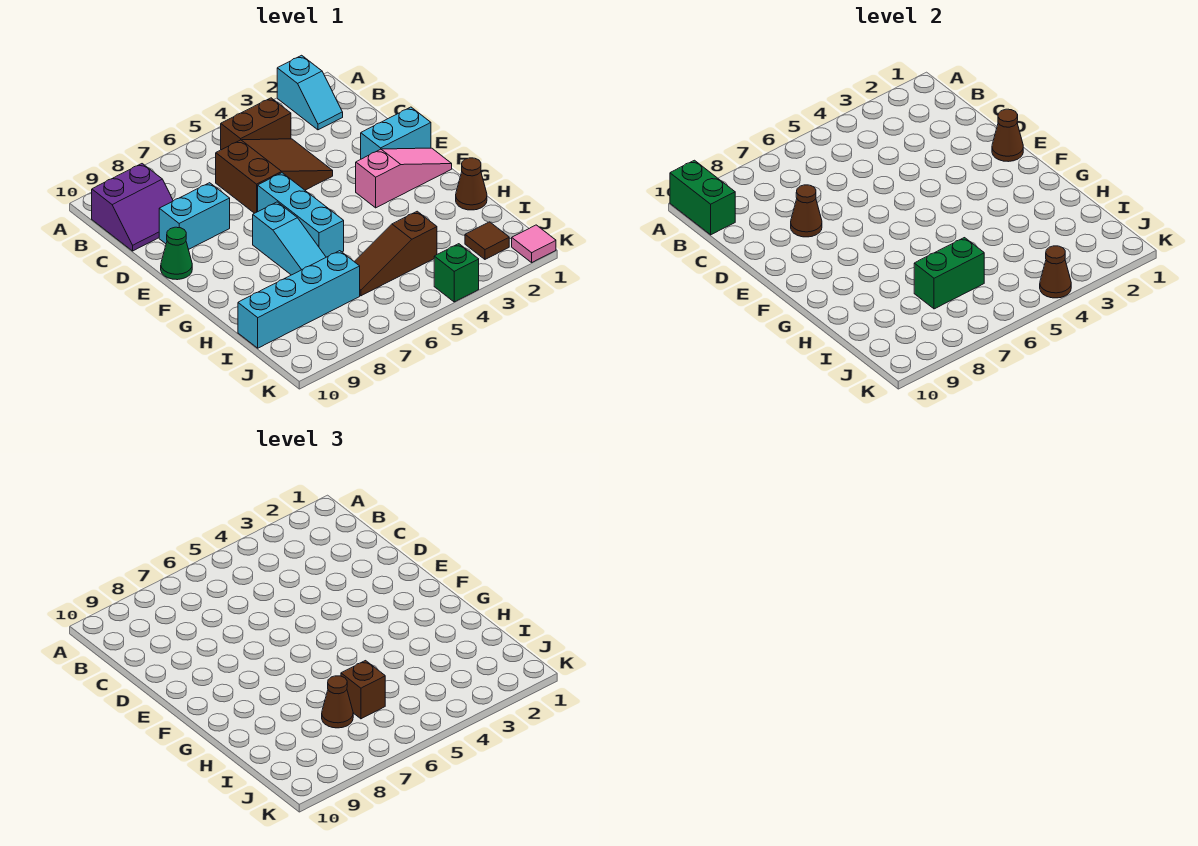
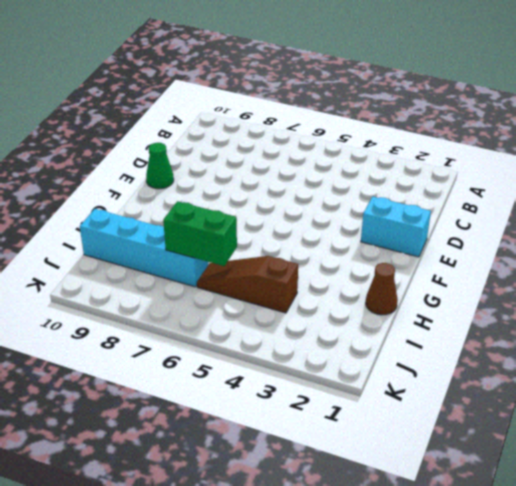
none -> cyan slope A2:B2 level 1 top A
none -> brown brick B4:B5 level 1
none -> purple slope B9:C10 level 1 top B

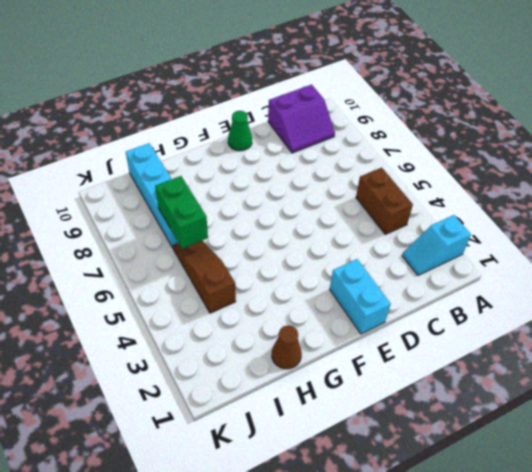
purple slope B9:C10 level 1 top 10 -> purple slope B9:C10 level 1 top B
none -> brown slope C4:D6 level 1 top 6
none -> cyan brick D8:D9 level 1
none -> cyan brick E6:G6 level 1

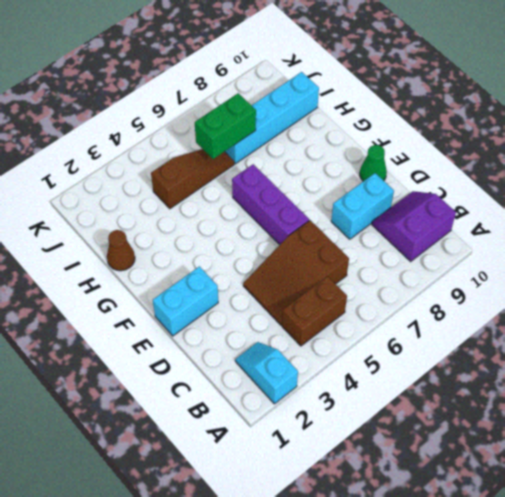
purple brick E6:G6 level 1 -> cyan brick E6:G6 level 1
none -> pink slope F1:F3 level 1 top 3
none -> cyan slope F7:H7 level 1 top F
none -> brown tile J2 level 1

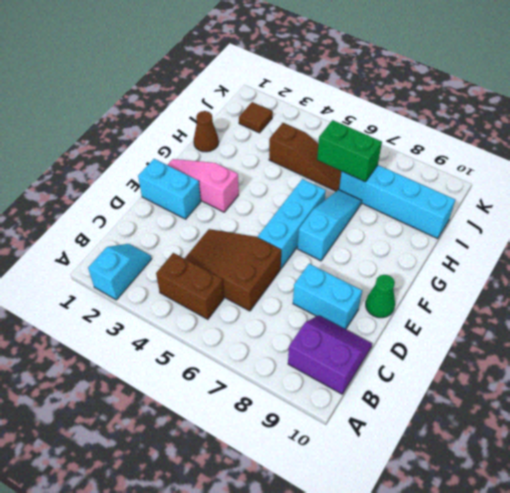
none -> pink tile K1 level 1
none -> green brick K4 level 1
none -> green brick A10:B10 level 2

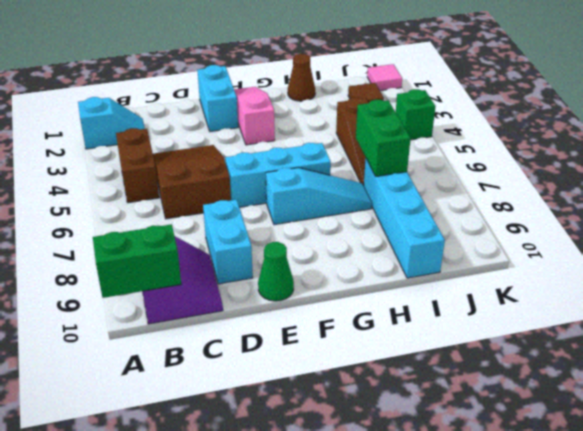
none -> brown cone D8 level 2
none -> brown cone E1 level 2
none -> brown cone K4 level 2

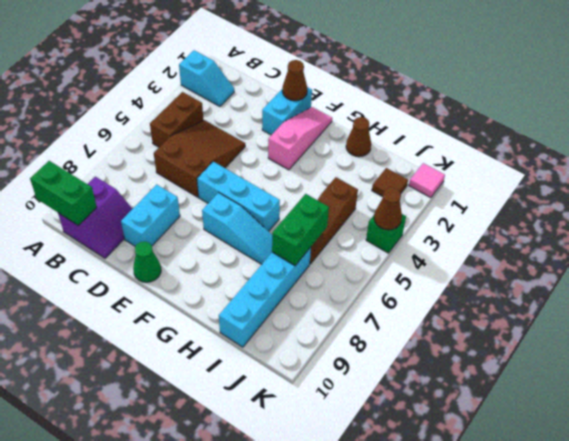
none -> brown cone D8 level 2
none -> brown brick I6 level 3
none -> brown cone I7 level 3

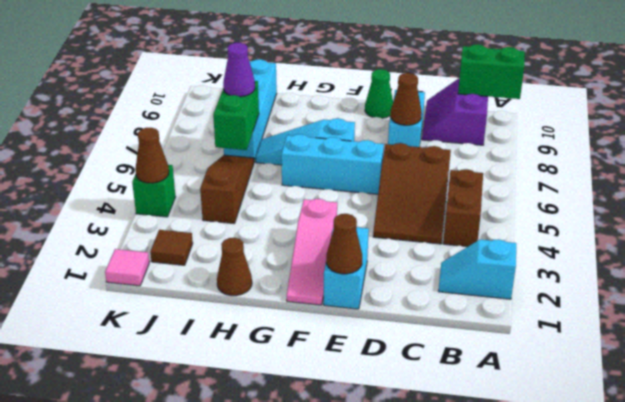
purple cone I7 level 3 -> brown cone I7 level 3
none -> brown brick I6 level 3

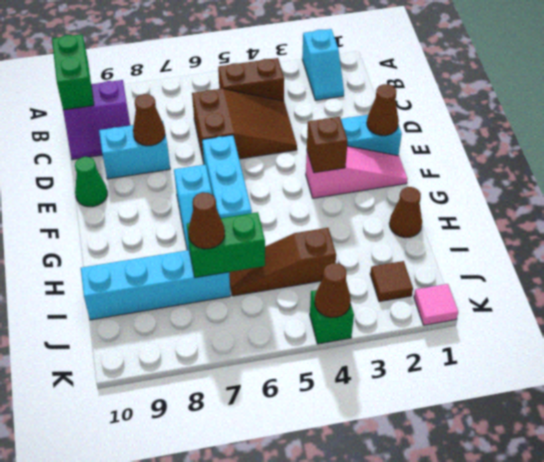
brown brick F3 level 2 -> brown brick I6 level 3

